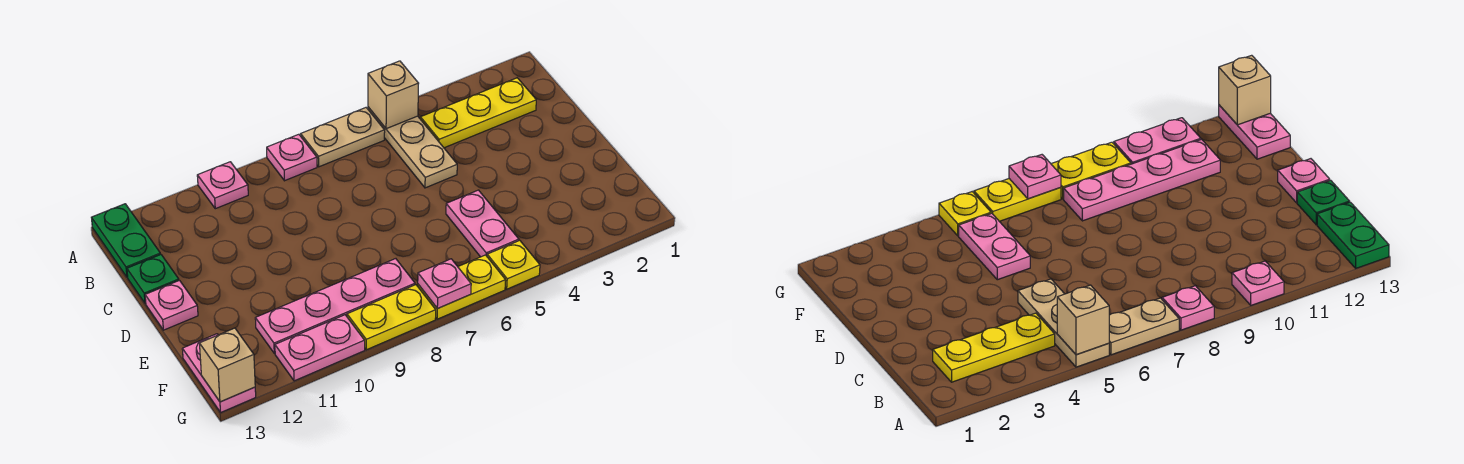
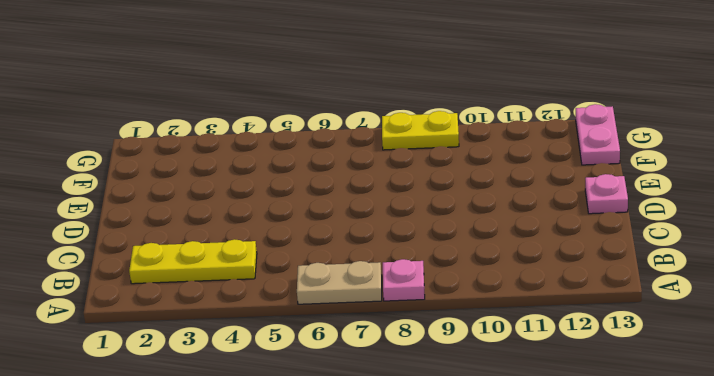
none -> tan plate A5:C5 level 1
none -> pink plate A10 level 1
none -> green plate A13:B13 level 1

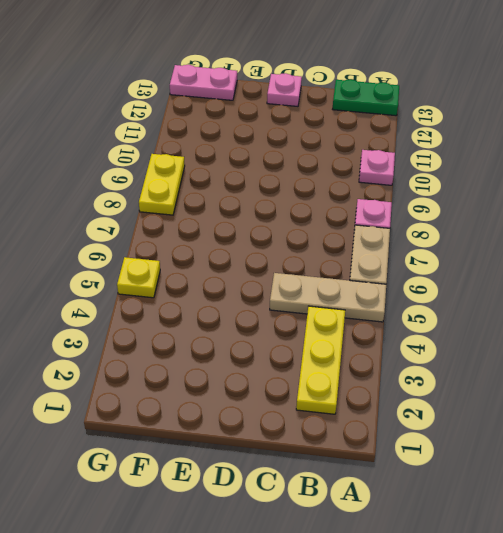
none -> green plate C13 level 1
none -> pink plate E5:F5 level 1
none -> pink plate F8:F11 level 1

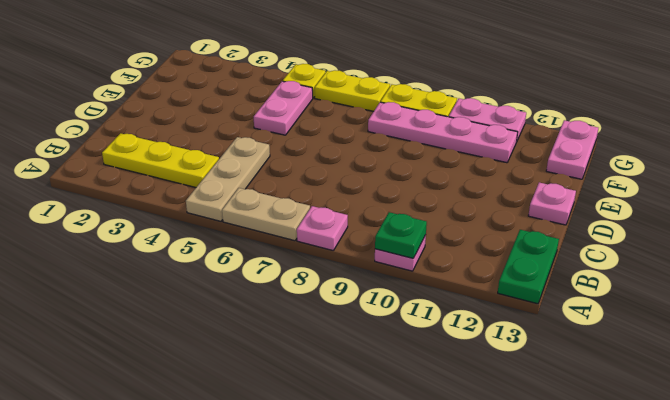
green plate A10 level 2 -> green plate C13 level 1
none -> tan brick A5 level 2
none -> pink plate G7 level 2
none -> tan brick G13 level 2

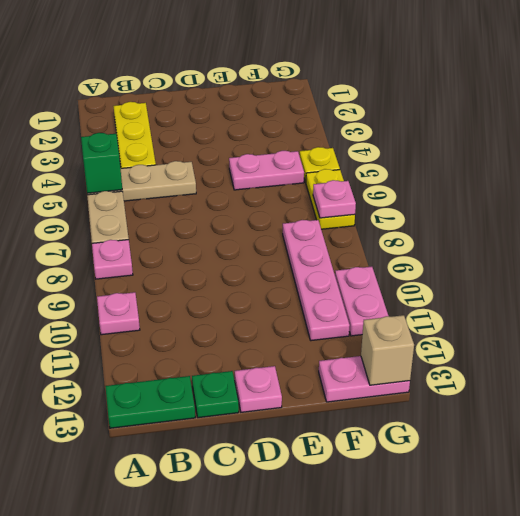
green brick A5 level 2 -> tan brick A5 level 2
none -> yellow plate G8:G9 level 1

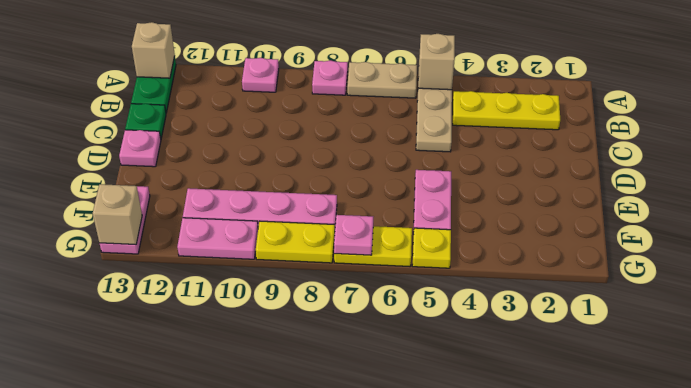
tan brick A13 level 2 -> none

